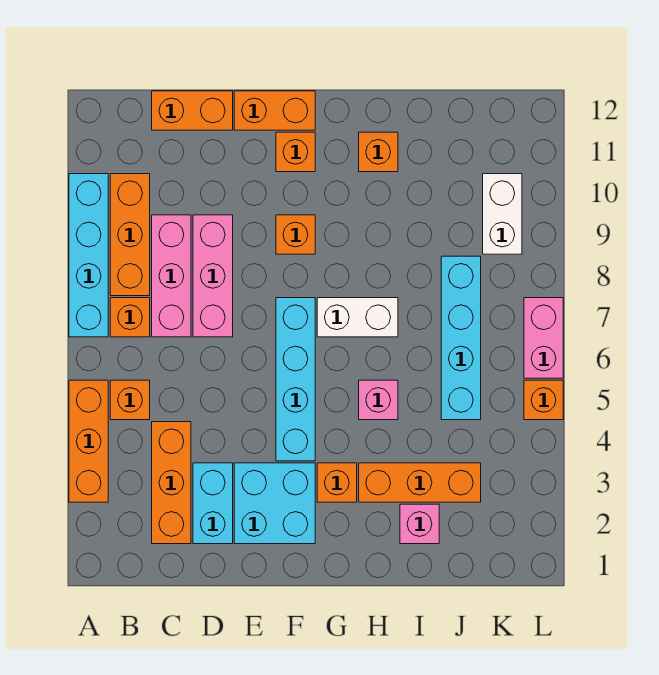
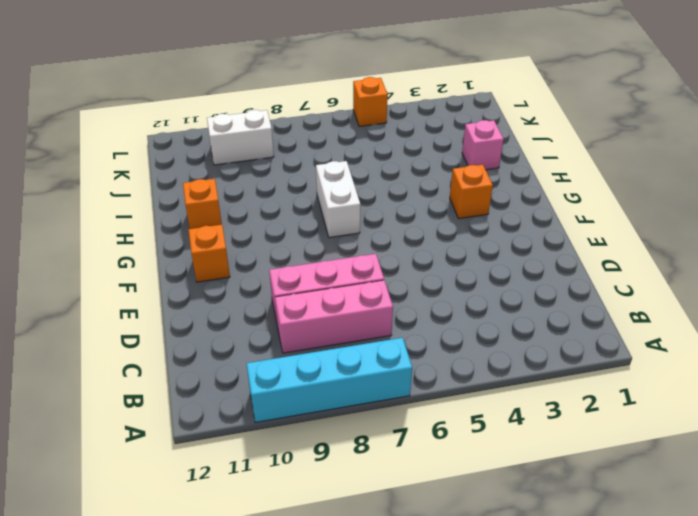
none -> orange brick A3:A5 level 1
none -> orange brick B5 level 1
none -> orange brick B7 level 1

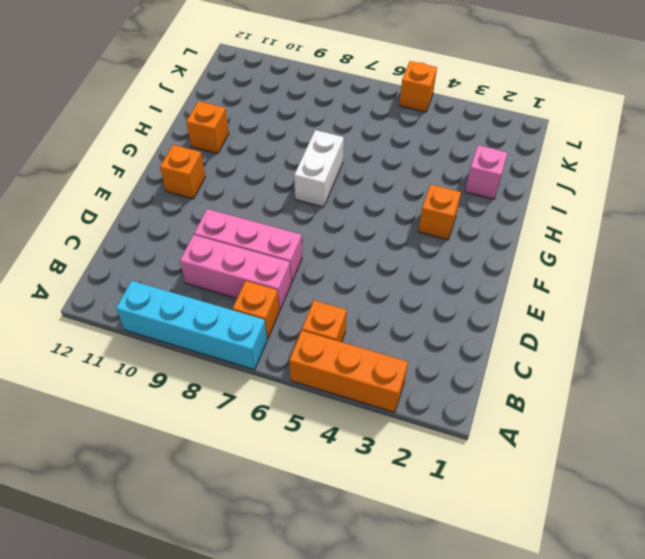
none -> orange brick B8:B10 level 1
none -> orange brick C2:C4 level 1
none -> orange brick C12:D12 level 1

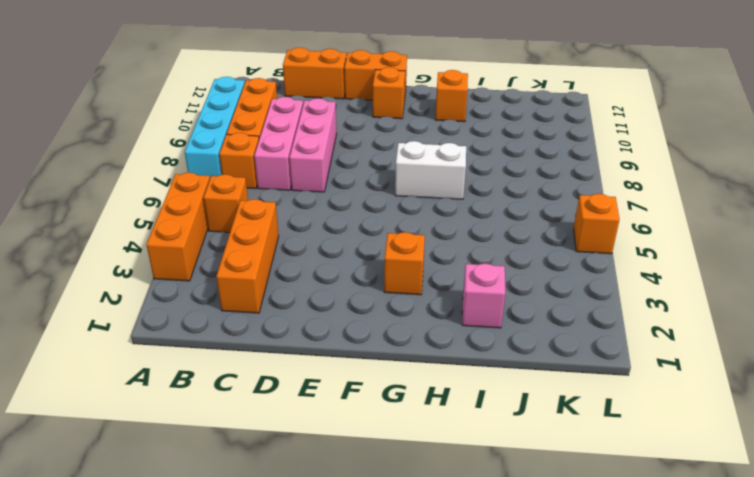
none -> cyan brick D2:D3 level 1
none -> cyan brick E2:F3 level 1
none -> cyan brick F4:F7 level 1

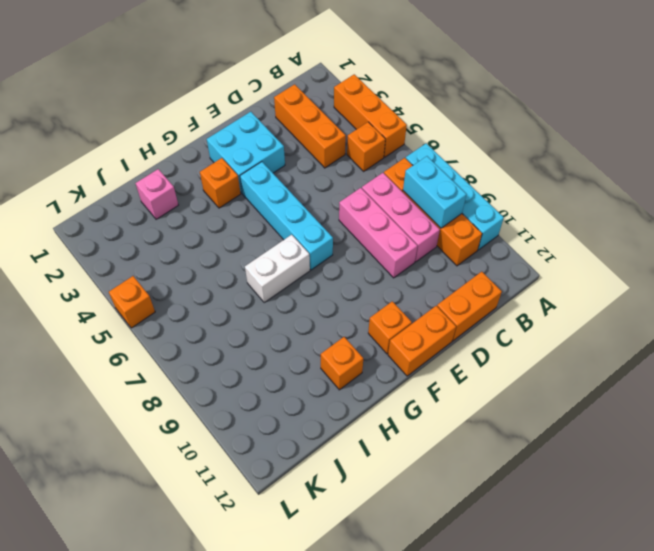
cyan brick B8:B9 level 2 -> cyan brick D2:D3 level 1
none -> orange brick F9 level 1
none -> orange brick H3:J3 level 1
none -> pink brick H5 level 1

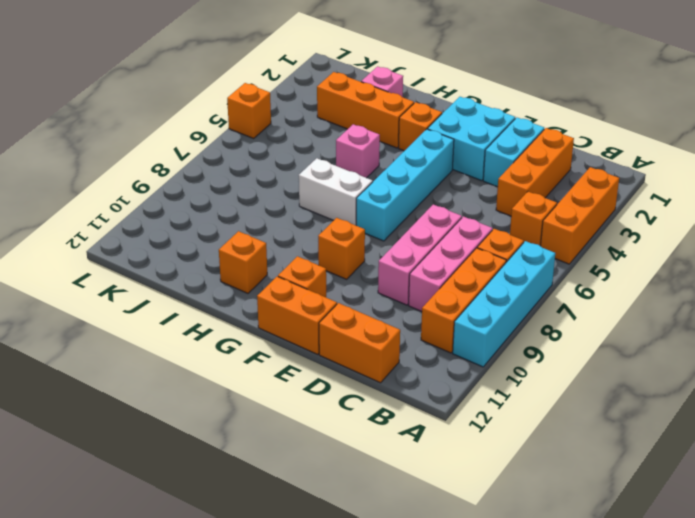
none -> cyan brick J5:J8 level 1
none -> white brick K9:K10 level 1
none -> pink brick L6:L7 level 1

